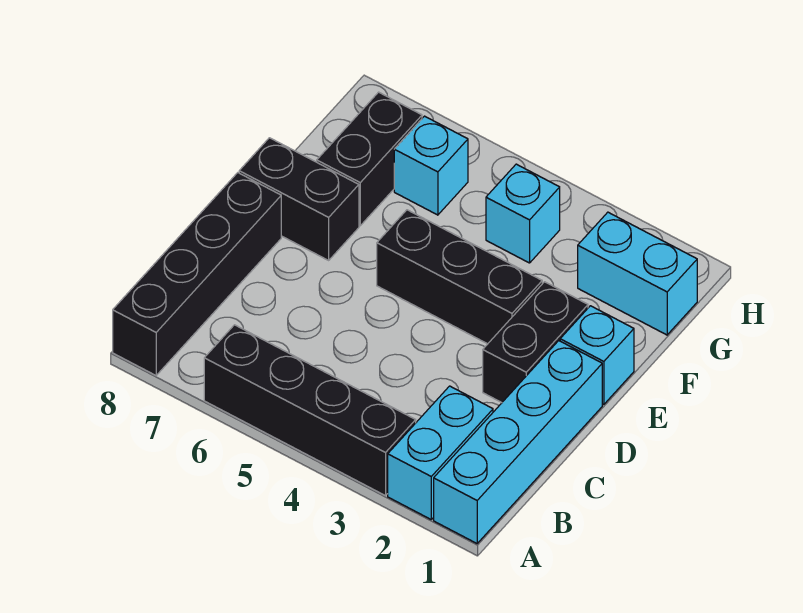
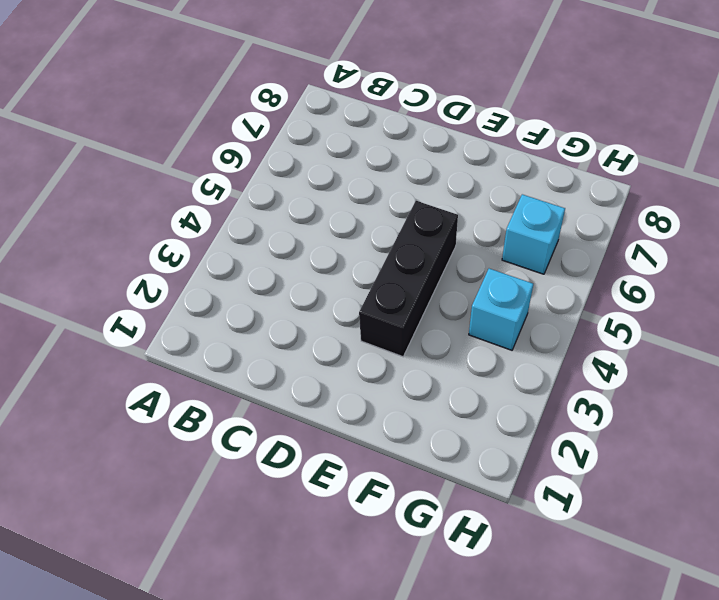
none -> cyan brick A1:D1 level 1
none -> cyan brick A2:B2 level 1
none -> black brick A3:A6 level 1

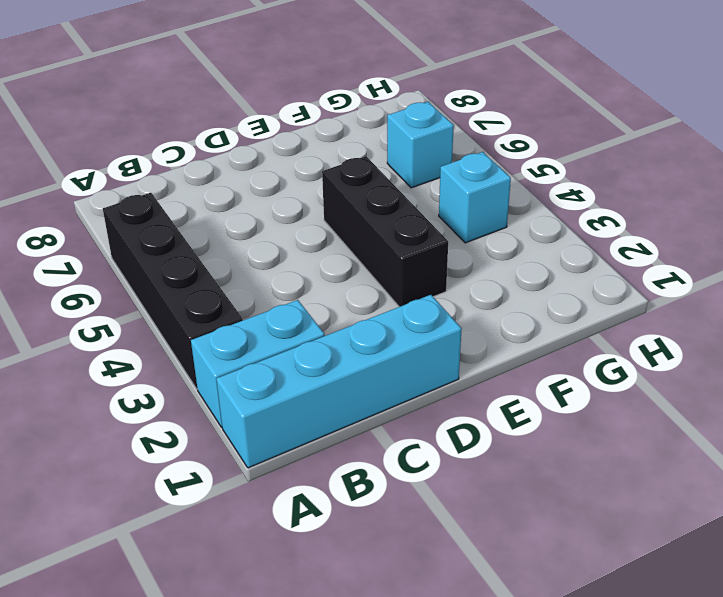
none -> black brick A8:D8 level 1
none -> black brick D2:E2 level 1
none -> cyan brick E1 level 1

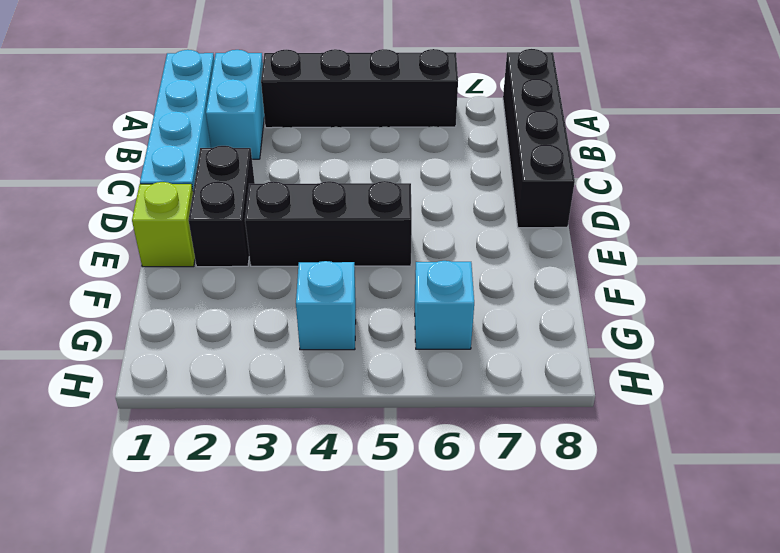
lime brick E1 level 1 -> cyan brick E1 level 1
none -> black brick E7:E8 level 1
none -> black brick F7:G7 level 1
none -> cyan brick G1:G2 level 1

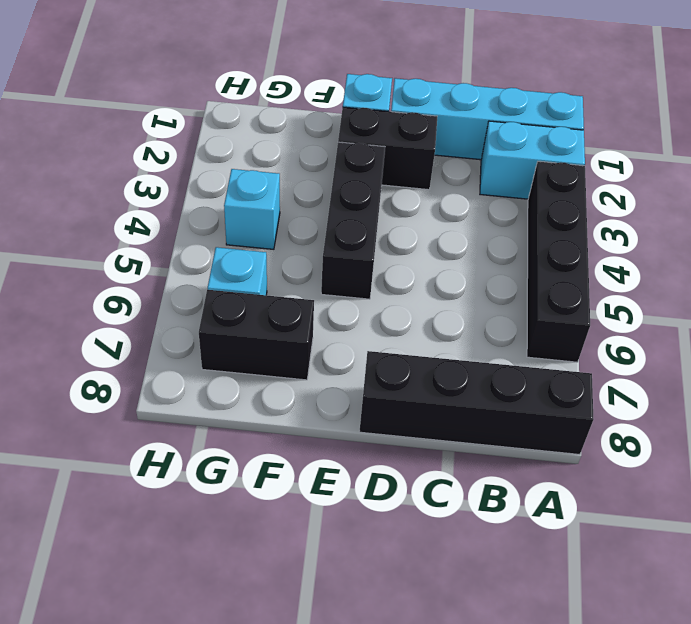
none -> black brick E7:E8 level 1
none -> cyan brick G1:G2 level 1

